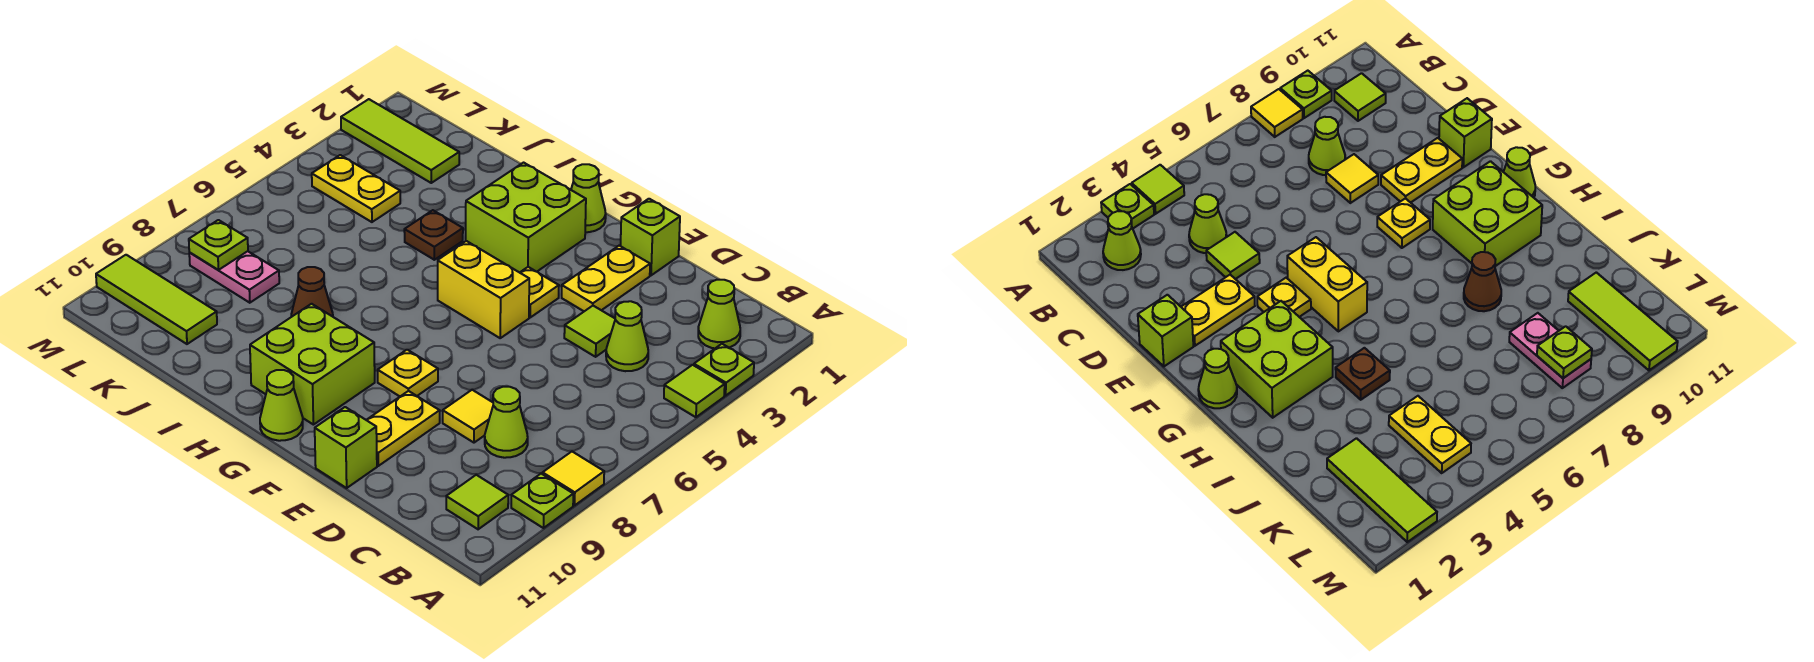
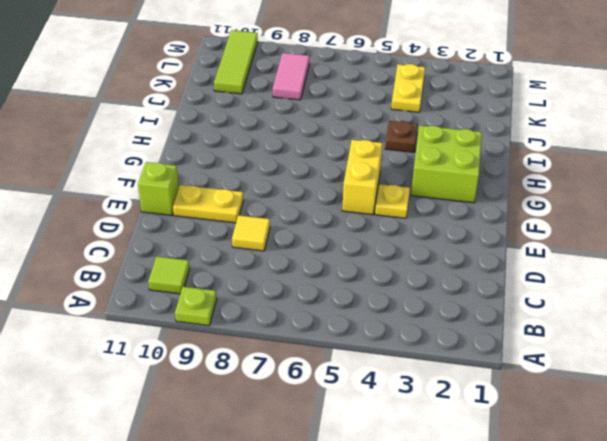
pink tile K8:L8 level 1 -> pink plate K8:L8 level 1
none -> lime plate A3 level 1
none -> lime tile A4 level 1
none -> yellow tile A8 level 1

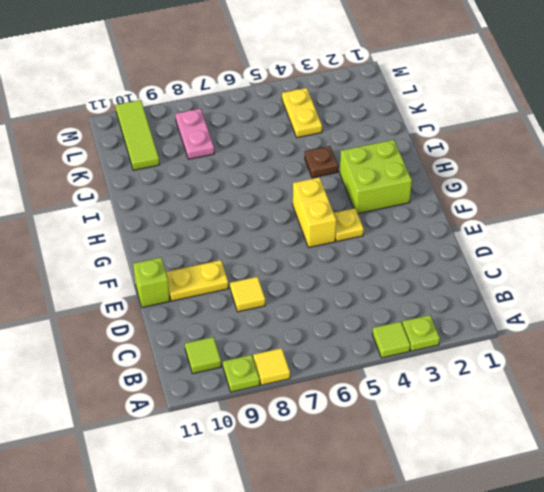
none -> lime cone B2 level 1
none -> lime cone C4 level 1
none -> lime cone C8 level 1

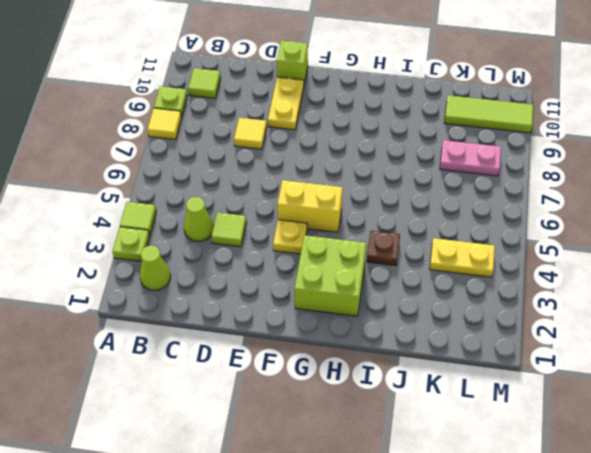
none -> lime cone C8 level 1
none -> lime brick E1 level 1
none -> yellow plate E2:E3 level 1

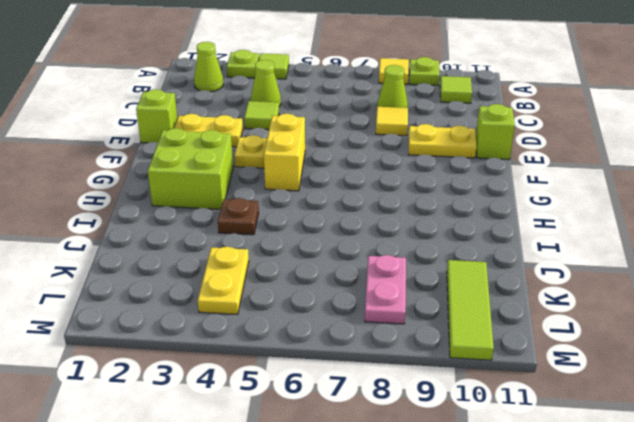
none -> yellow plate F8 level 1
none -> lime cone G1 level 1
none -> lime brick G9:H10 level 1

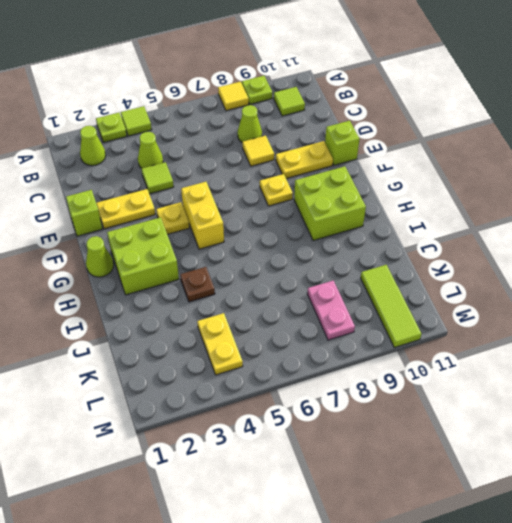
none -> lime cone G11 level 1
none -> brown cone I8 level 1
none -> lime tile K2:M2 level 1

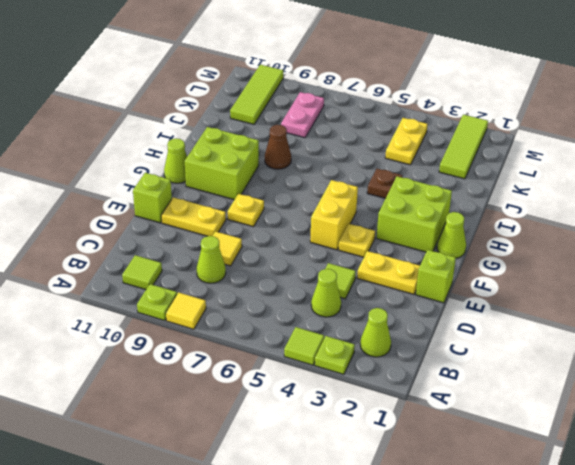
none -> lime plate L8 level 2

